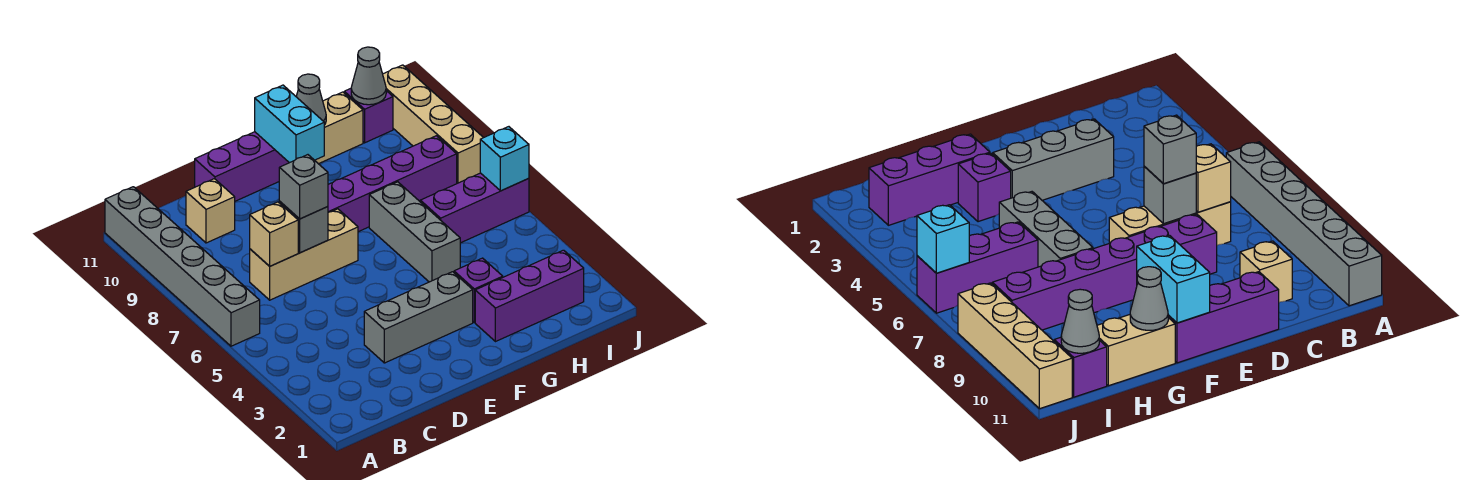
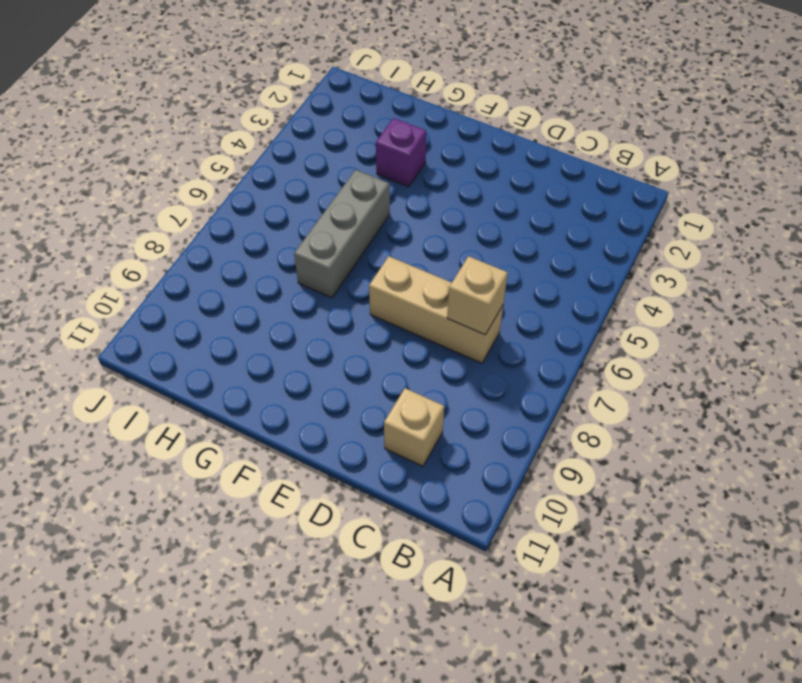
none -> grey brick A6:A11 level 1
none -> grey brick D3:F3 level 1
none -> purple brick D8:I8 level 1

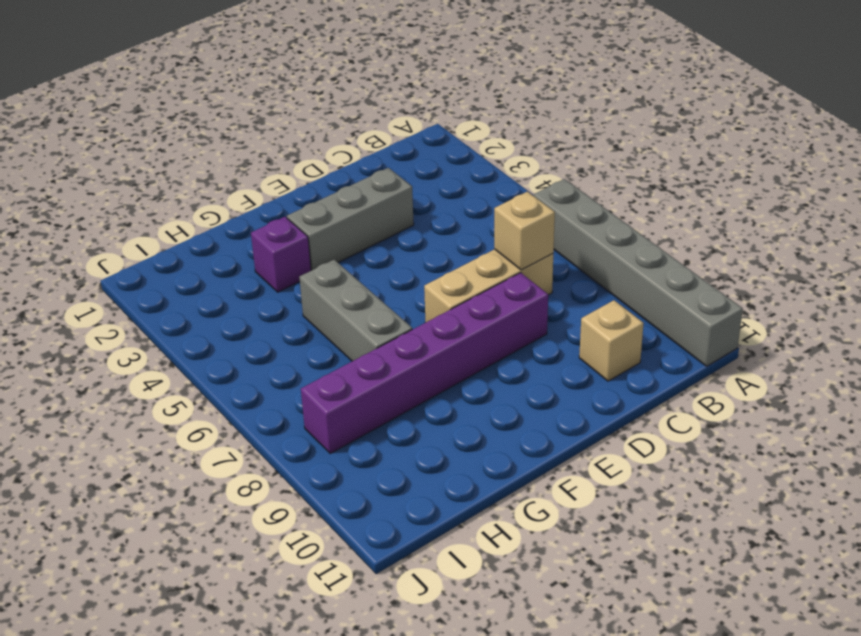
none -> purple brick D11:F11 level 1
none -> purple brick G2:I2 level 1
none -> tan brick G11:H11 level 1

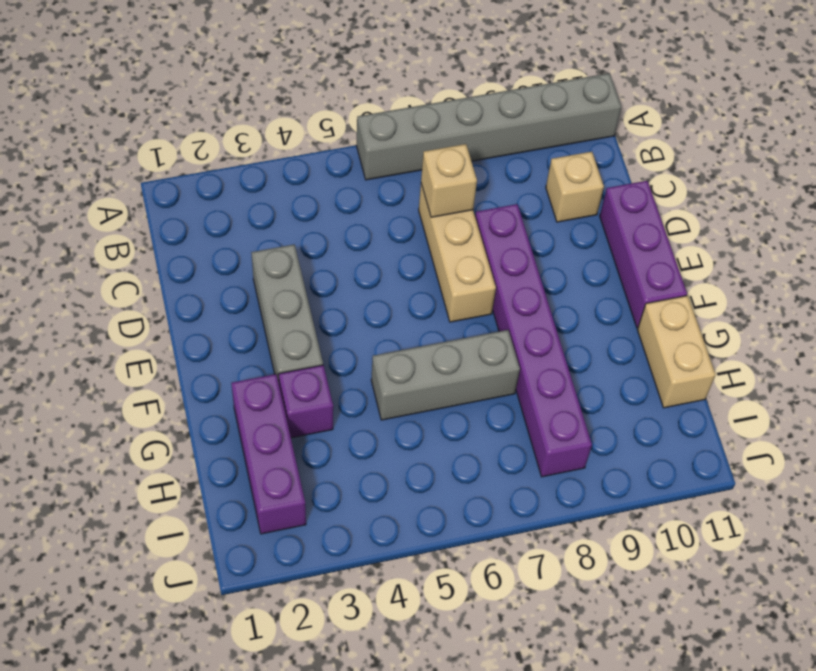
none -> purple brick H6:J6 level 1
none -> purple brick I11 level 1
none -> tan brick J8:J11 level 1

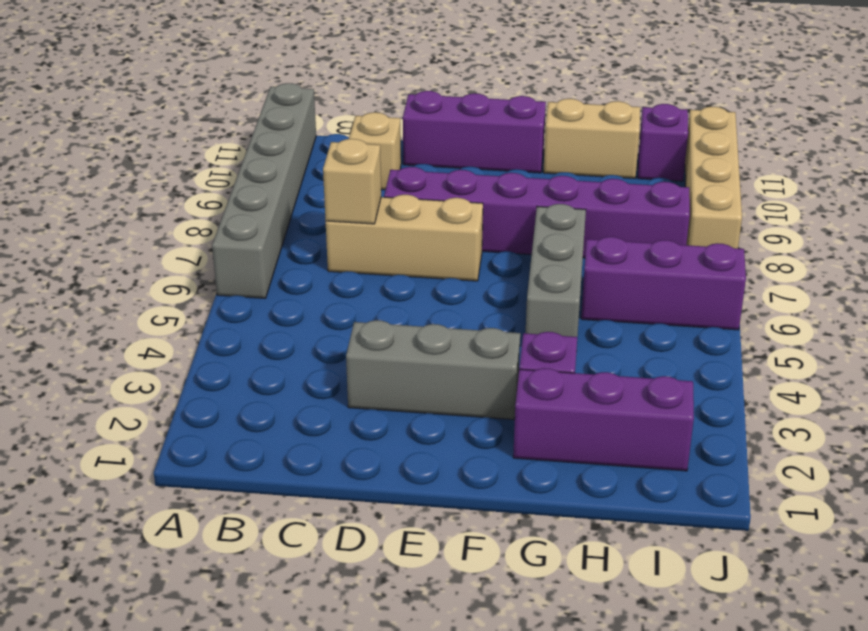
none -> grey brick D7 level 2
none -> cyan brick F10:F11 level 2
none -> grey cone G11 level 2

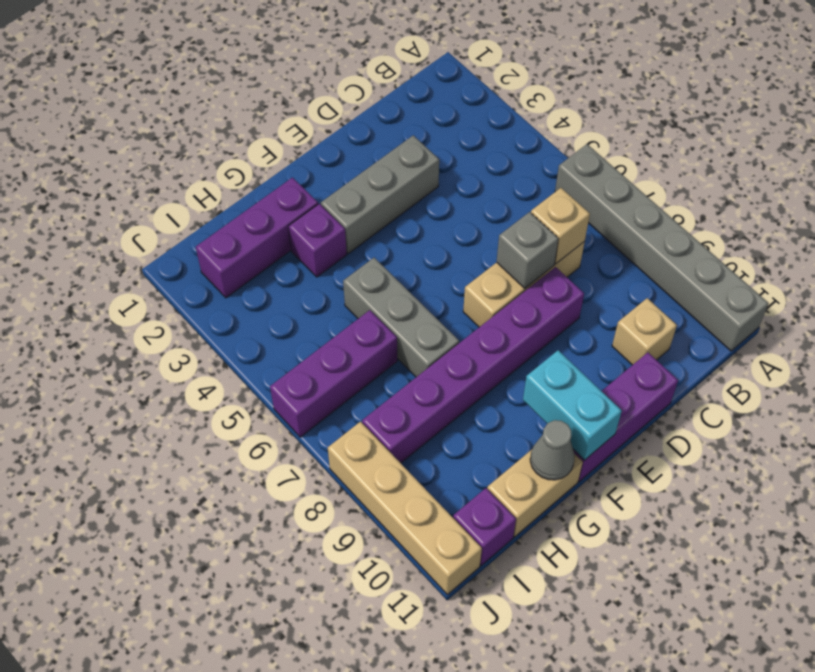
none -> grey cone I11 level 2
none -> cyan brick J6 level 2
none -> grey brick D7 level 3

